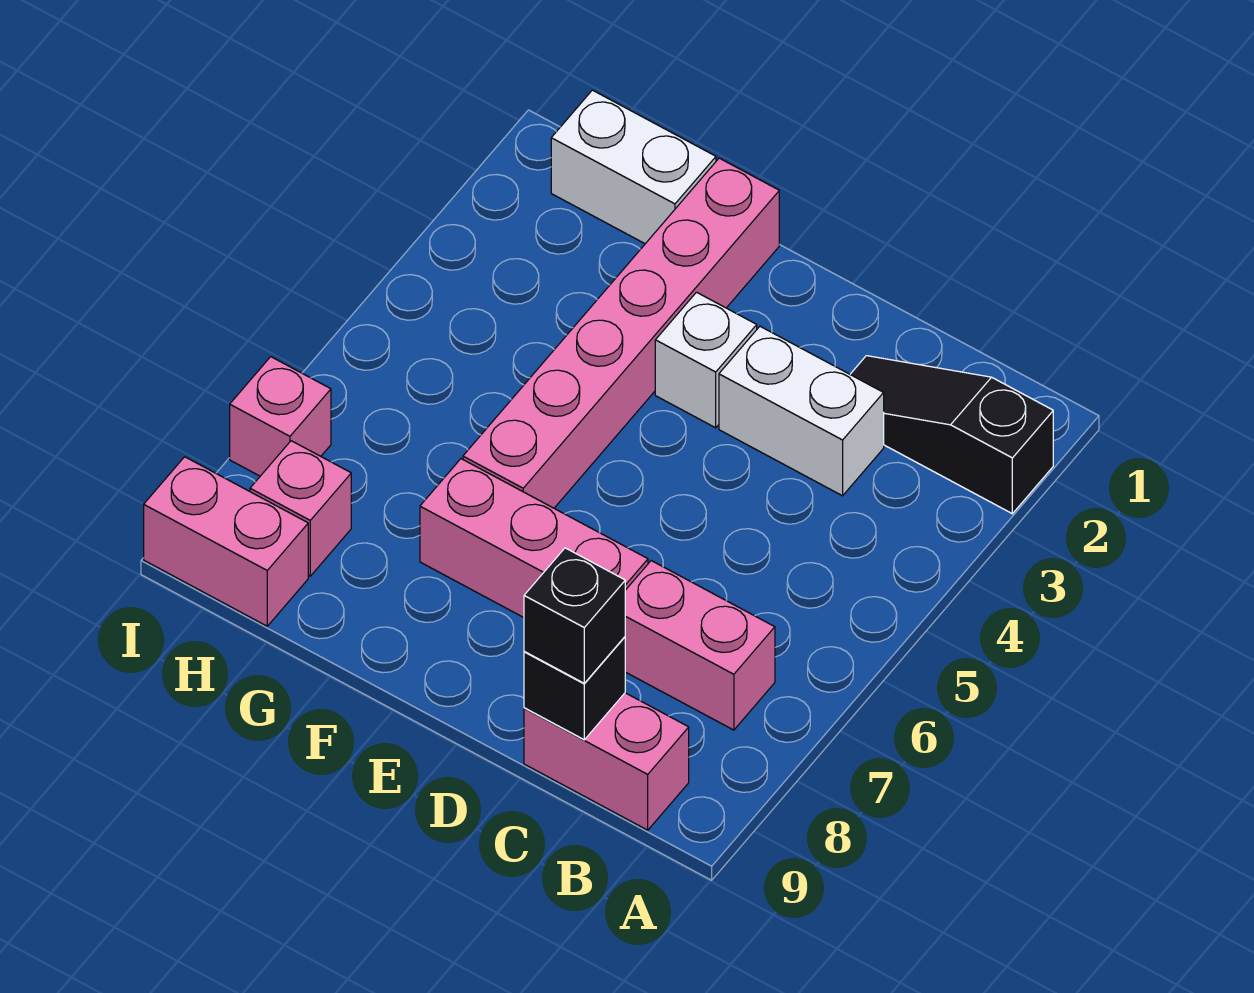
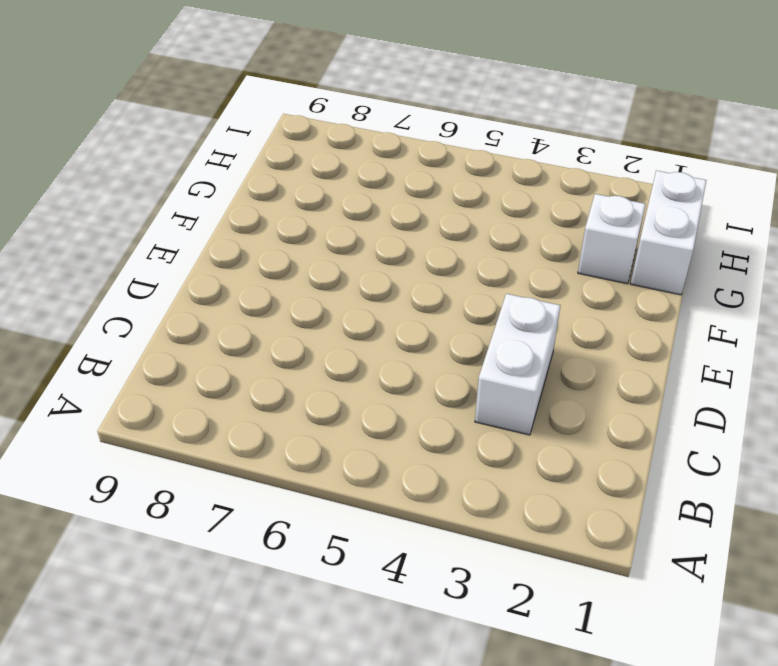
white brick G2 level 1 -> white brick E3 level 1
none -> black slope A2:C2 level 1 top A
none -> pink brick B7:C7 level 1
none -> pink brick B9:C9 level 1

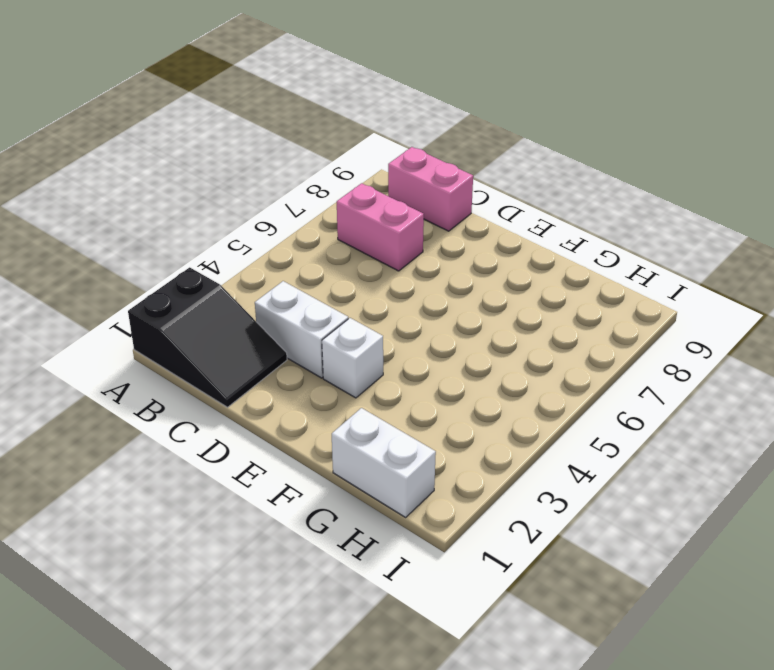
black slope A1:C2 level 1 top A -> black slope A2:C2 level 1 top A
none -> pink brick D7:F7 level 1
none -> pink brick F1:F6 level 1
none -> pink brick H8 level 1

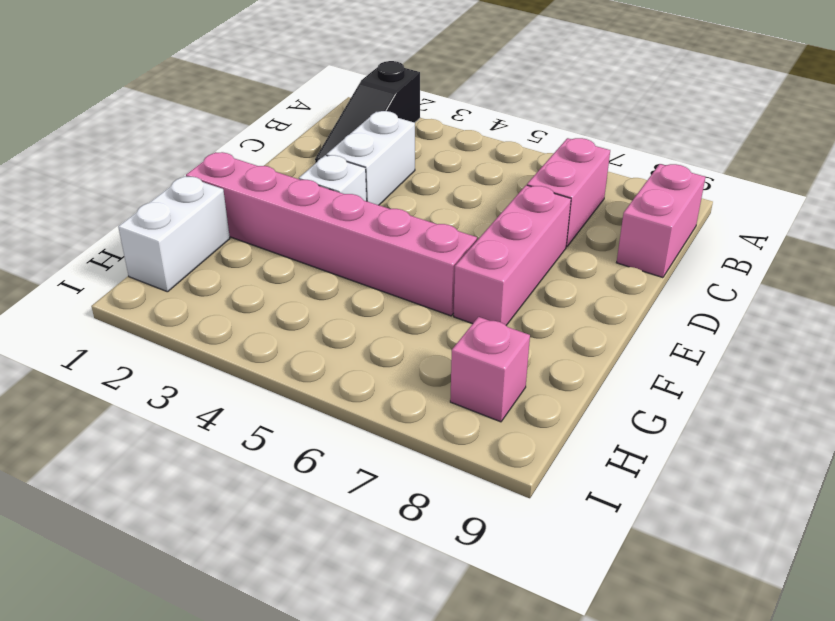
none -> pink brick H9:I9 level 1
none -> pink brick I7 level 1
none -> black brick C9 level 2

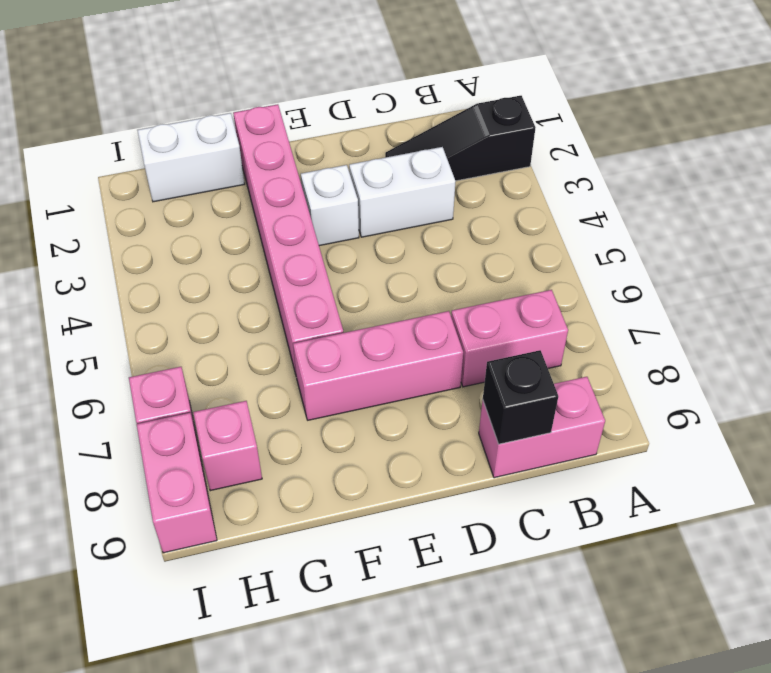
pink brick I8:I9 level 1 -> pink brick H9:I9 level 1
none -> black brick C9 level 3

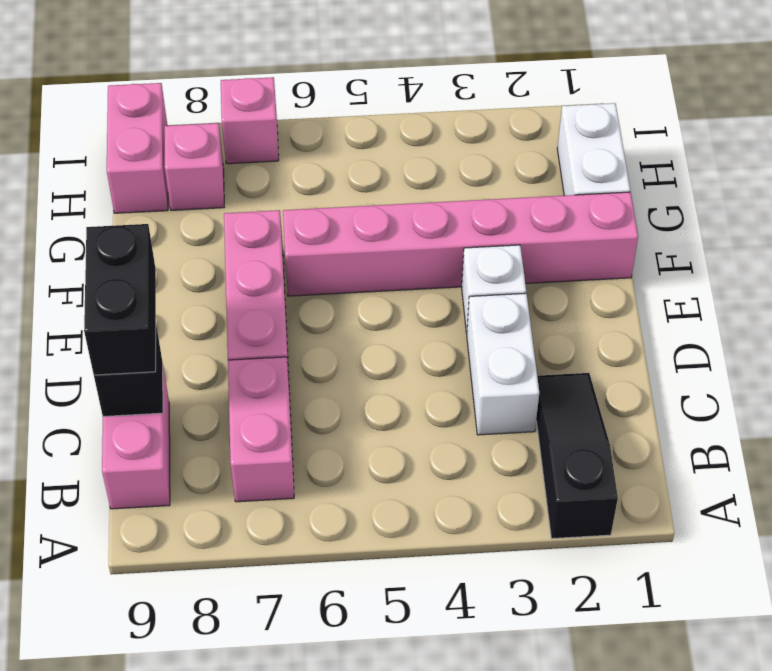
black brick C9:D9 level 3 -> black brick C9 level 3

